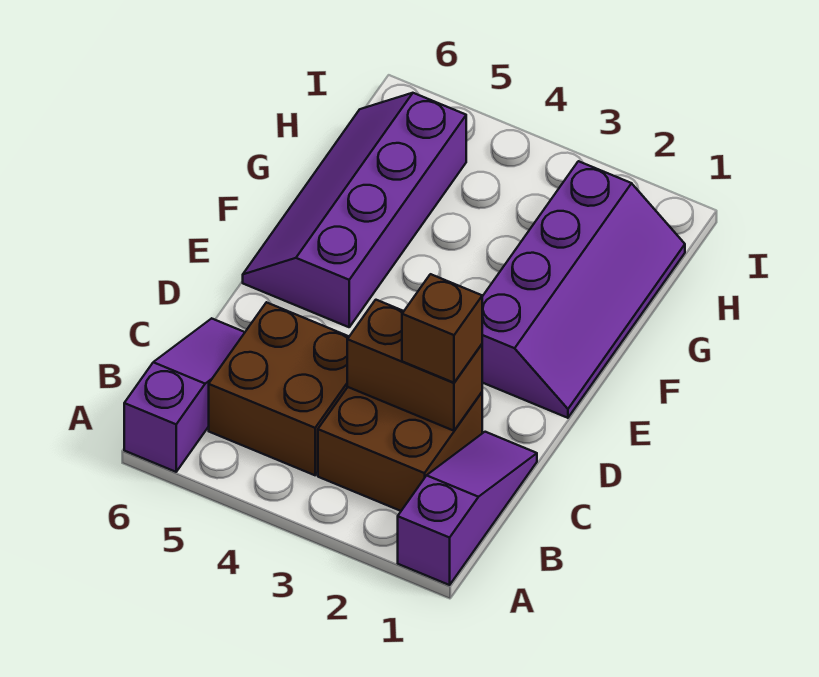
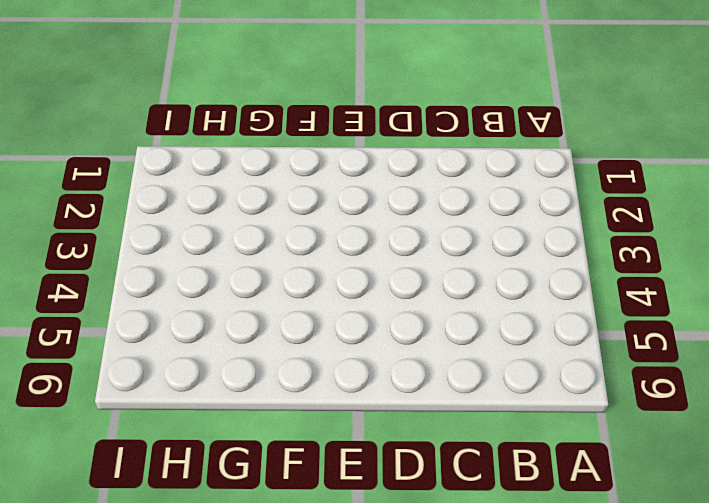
none -> purple slope A1:C1 level 1 top A
none -> purple slope A6:C6 level 1 top A

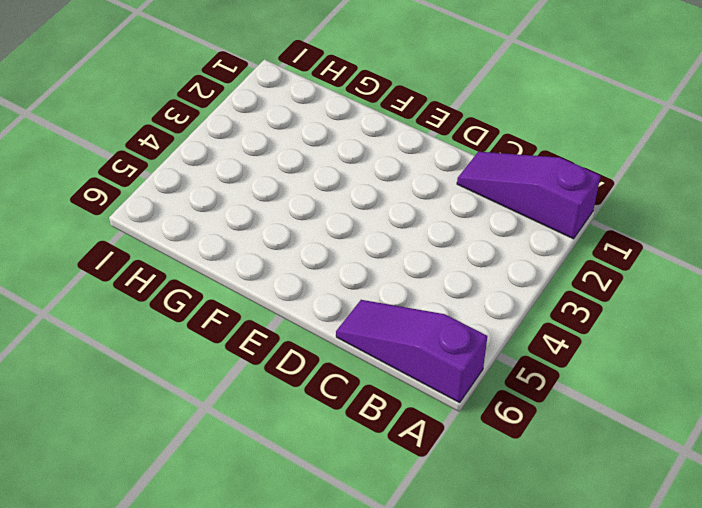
none -> brown brick B2:C3 level 1
none -> brown brick B4:C5 level 1

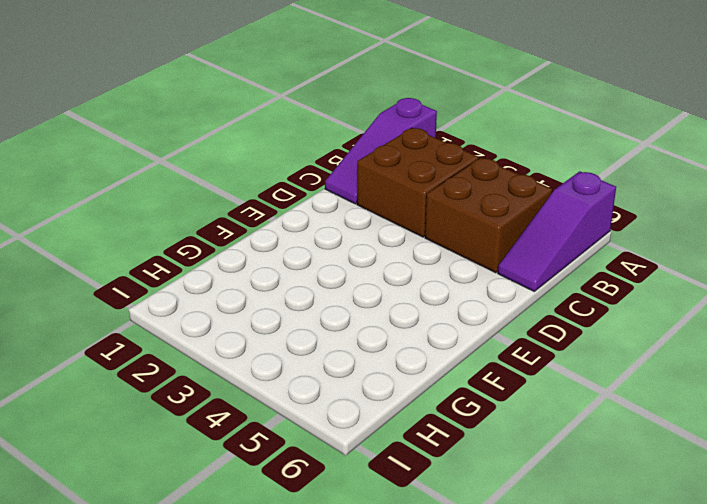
none -> purple slope E1:H2 level 1 top 2
none -> purple slope E5:H6 level 1 top 5

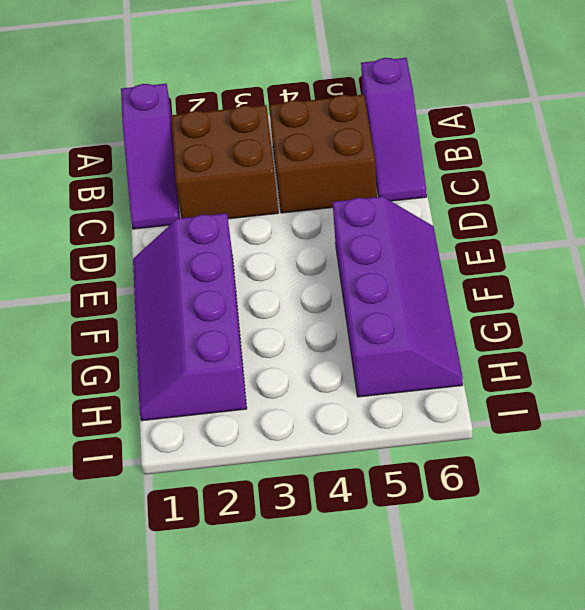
none -> brown brick C2:C3 level 2
none -> brown brick C2 level 3

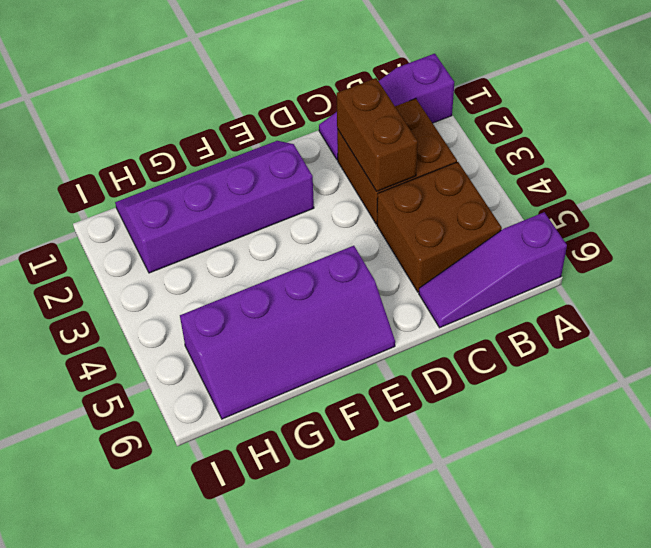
none -> brown brick C2 level 3

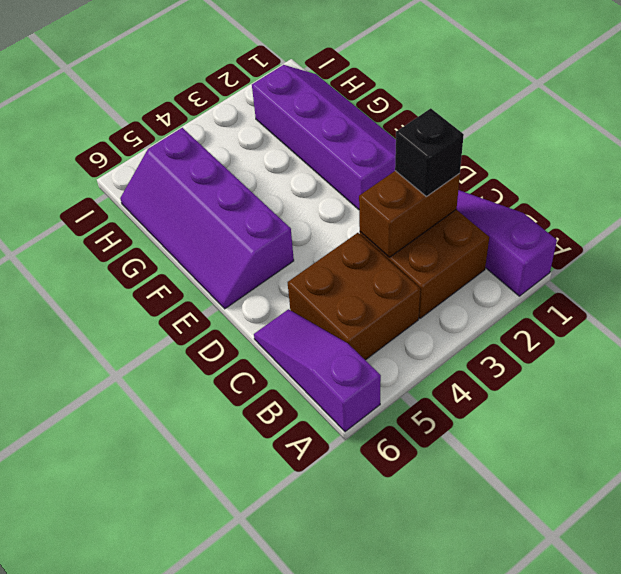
black brick C2 level 3 -> brown brick C2 level 3

